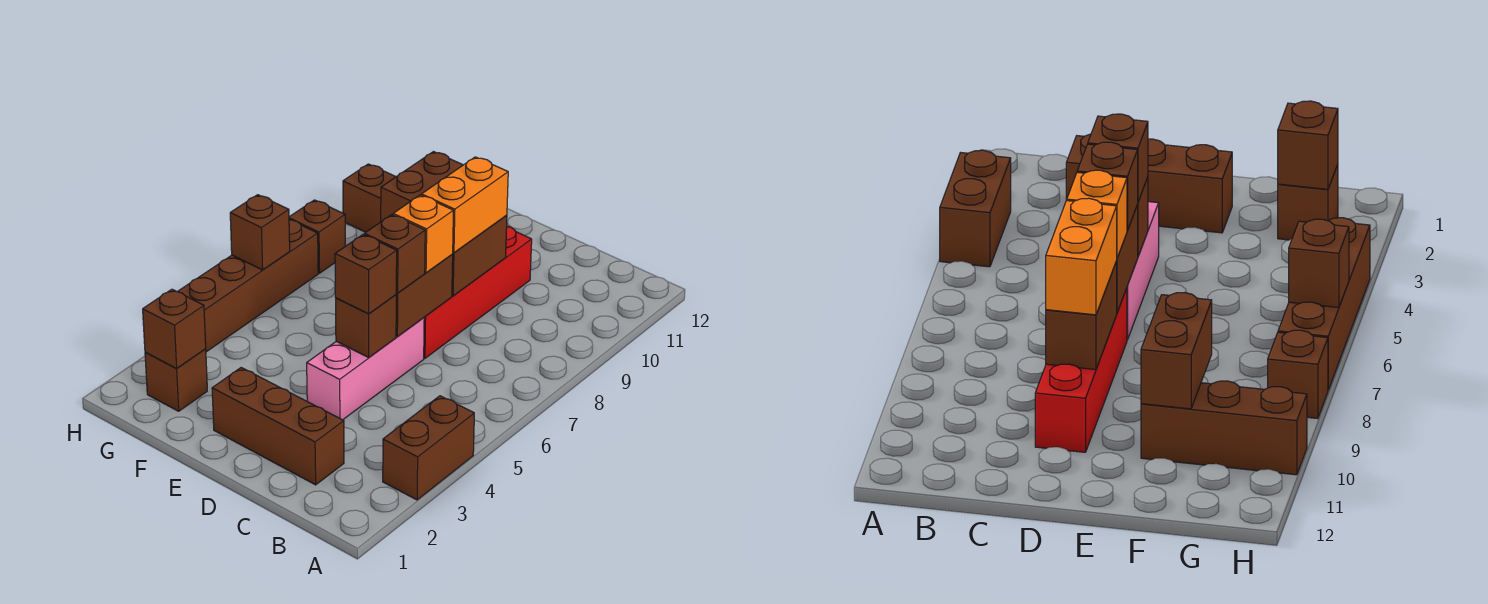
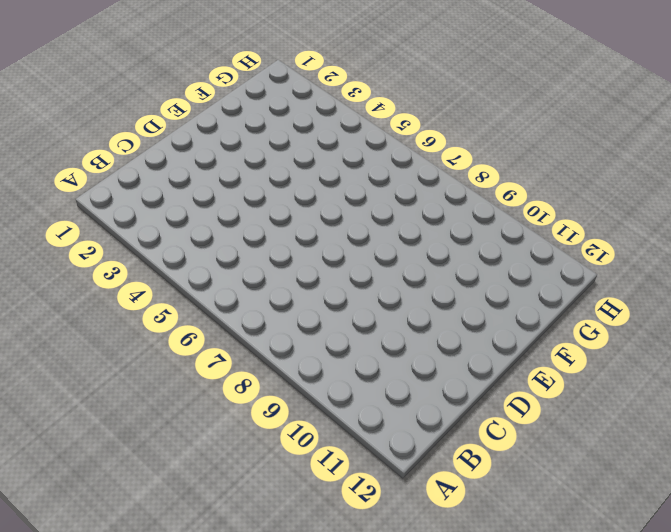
none -> brown brick A3:A4 level 1
none -> brown brick C2:E2 level 1
none -> pink brick D4:D6 level 1

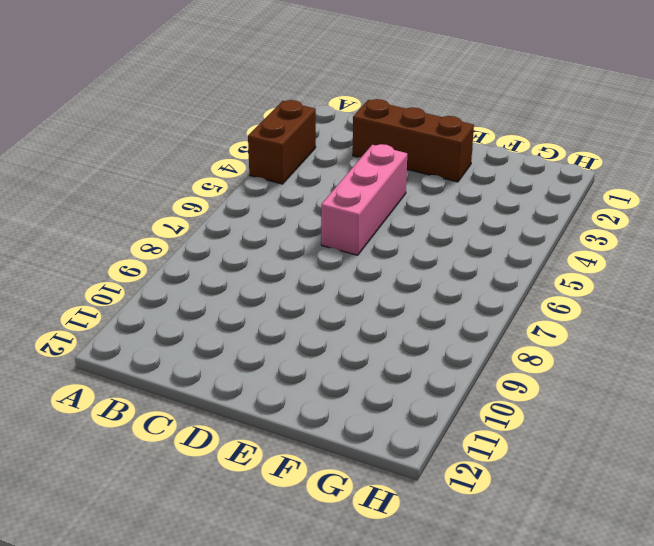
none -> red brick D7:D10 level 1
none -> brown brick F10:H10 level 1
none -> brown brick G2 level 1

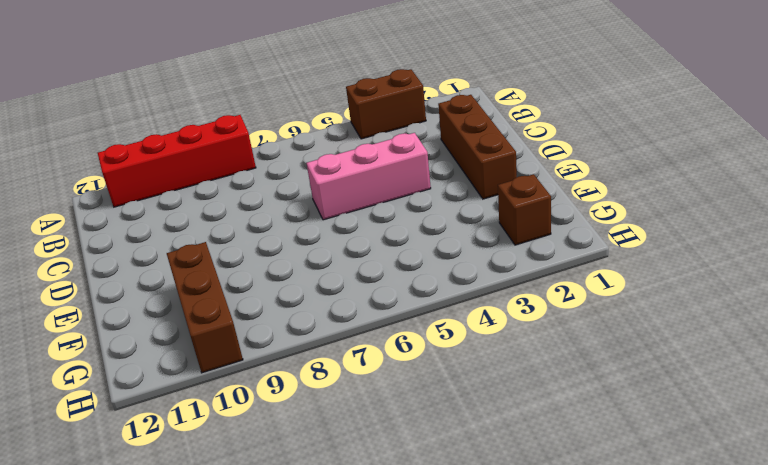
red brick A8:A11 level 1 -> red brick D7:D10 level 1
none -> brown brick H4:H7 level 1
none -> brown brick H8 level 1
none -> brown brick D5 level 2

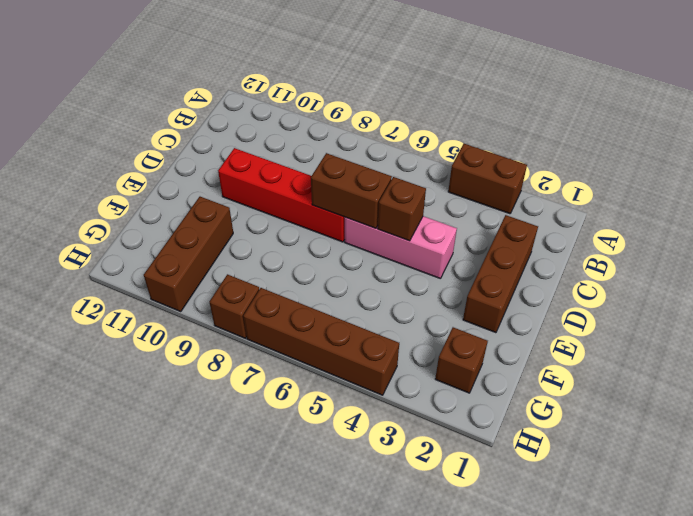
none -> brown brick D8:D9 level 2
none -> brown brick F9:F10 level 2
none -> brown brick G2 level 2

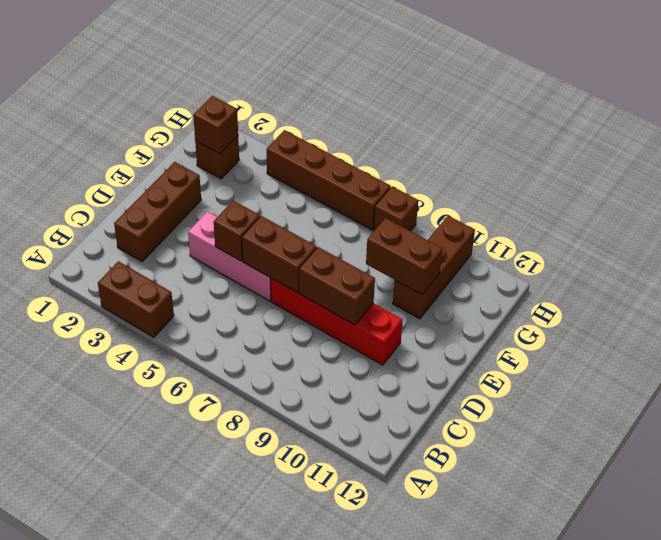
none -> brown brick H6 level 2
none -> brown brick D5 level 3
none -> brown brick D6 level 3

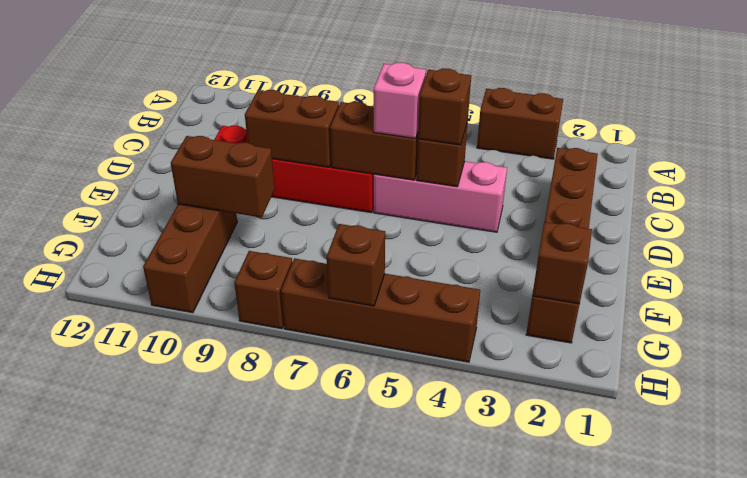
pink brick D6 level 3 -> brown brick D6 level 3
none -> orange brick D7 level 3
none -> orange brick D8:D9 level 3

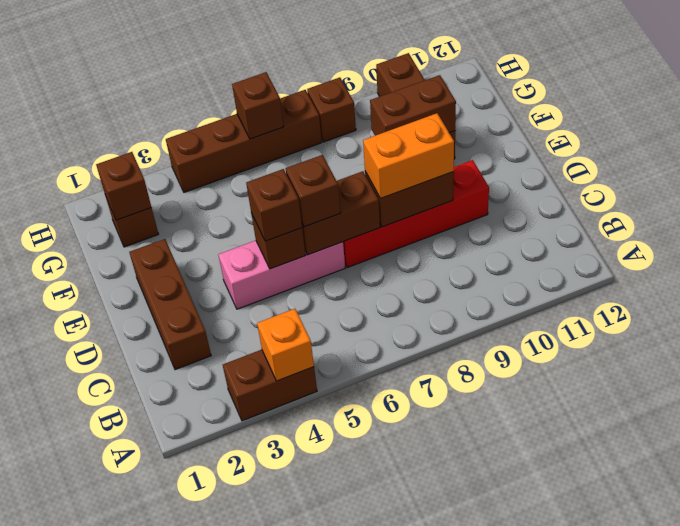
orange brick A4 level 2 -> orange brick D7 level 3

